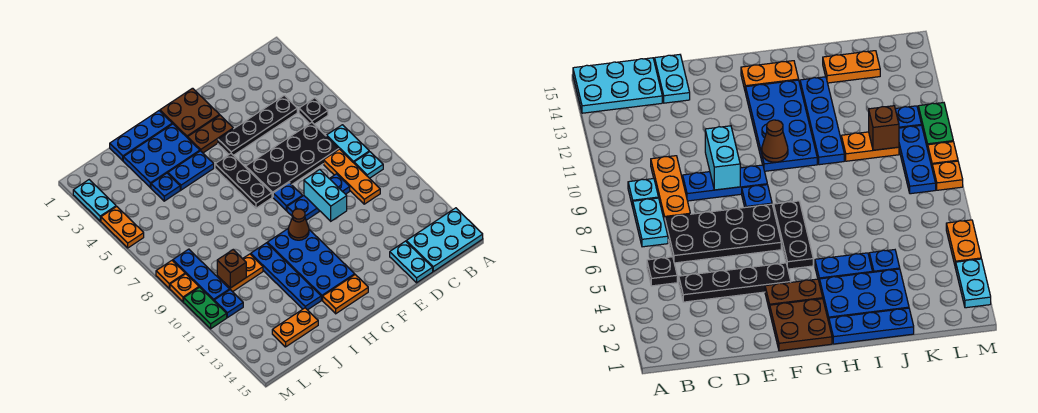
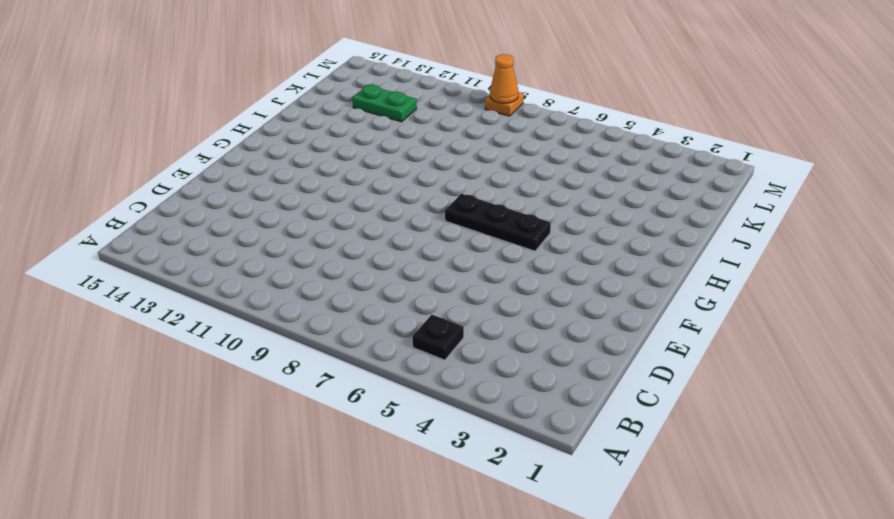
green plate K12:K13 level 1 -> green plate M10:M11 level 1
orange cone M9 level 2 -> none
none -> cyan plate A14:C15 level 1
none -> cyan plate B7:B8 level 1
none -> cyan plate B9 level 1
none -> black plate C4:F4 level 1

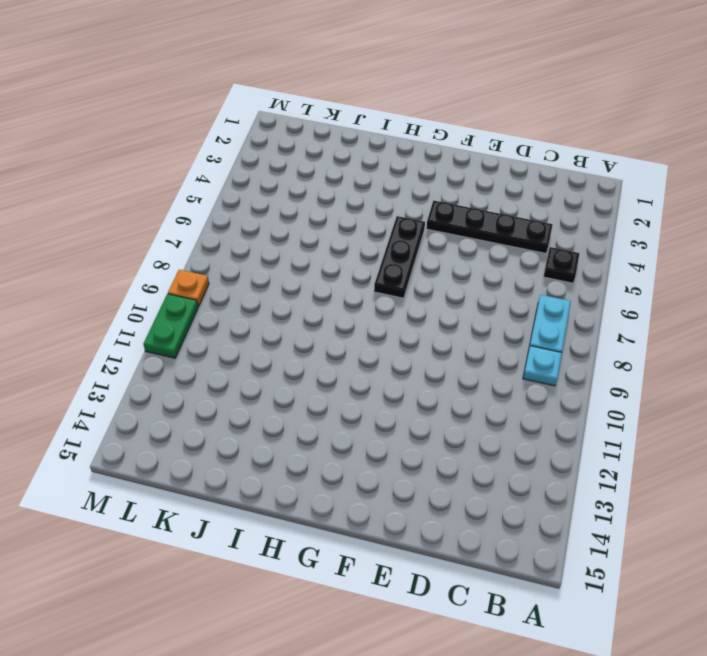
none -> cyan plate A14:C15 level 1
none -> black plate C6:F7 level 1
none -> orange plate C8:C10 level 1
none -> blue plate D9:F9 level 1

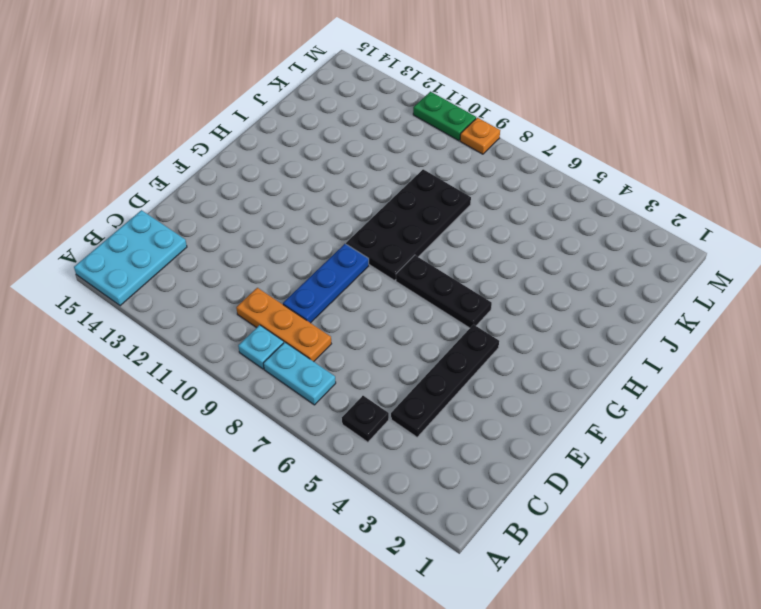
black plate G8:J9 level 1 -> black plate C6:F7 level 1
none -> cyan plate D14:D15 level 1
none -> brown plate F1:G2 level 1
none -> brown plate F3:G3 level 1
none -> blue plate F8 level 1

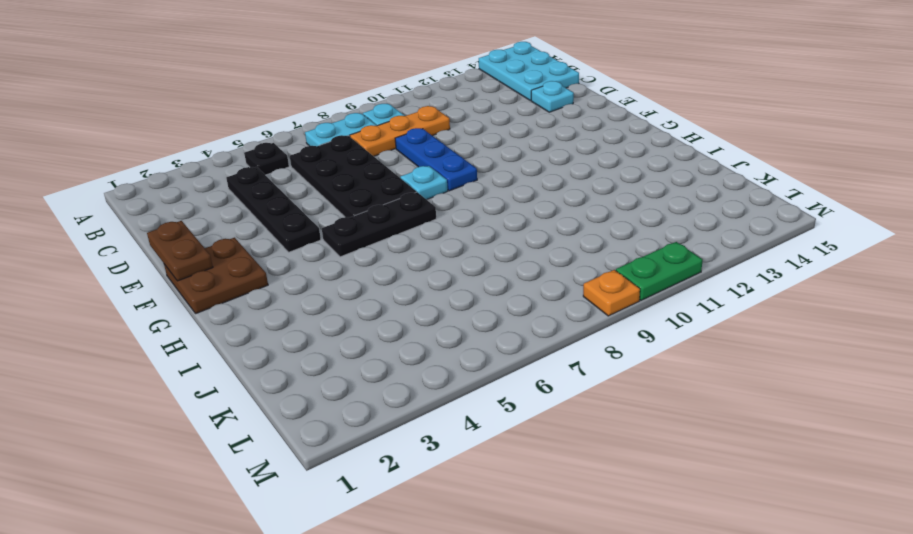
cyan plate D14 level 1 -> cyan plate D14:D15 level 1
brown plate E1:F1 level 2 -> brown plate F3:G3 level 1
cyan plate F8 level 1 -> blue plate F8 level 1
none -> blue plate G10:H13 level 1
none -> orange plate G14:H14 level 1
none -> blue plate H1:J1 level 1
none -> blue plate H2:J3 level 1

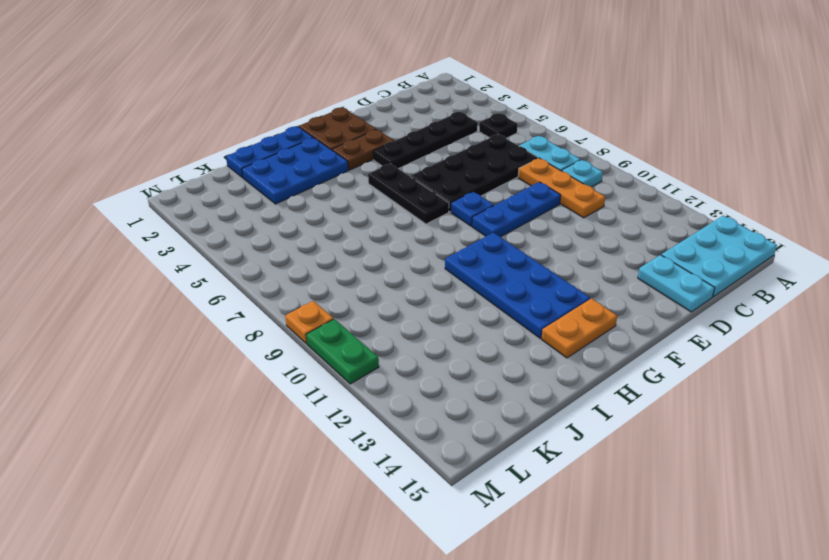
none -> blue plate H4:I4 level 1
none -> blue plate I10:I13 level 1
none -> blue plate J4 level 1
none -> orange plate J10:K10 level 1

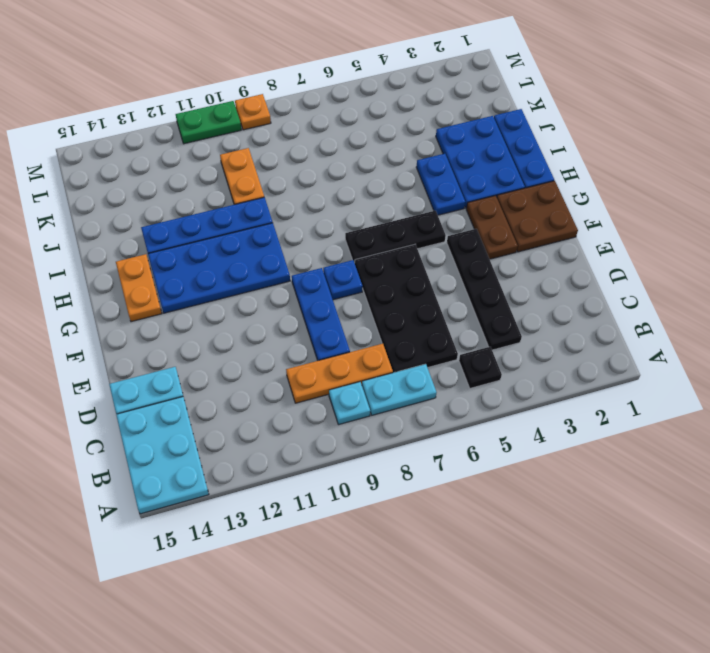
none -> blue plate J4 level 1
none -> orange plate J14:K14 level 1
none -> blue plate L8:L10 level 1
none -> blue plate L11 level 1

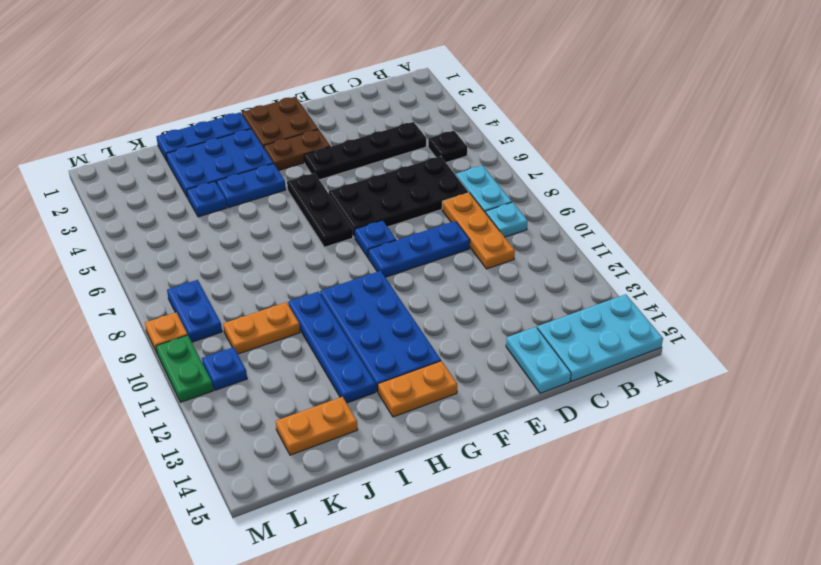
blue plate L8:L9 level 1 -> blue plate L8:L10 level 1
none -> cyan plate M2:M3 level 1
none -> orange plate M4:M5 level 1
none -> orange plate M8 level 1
none -> cyan brick E9:E10 level 2

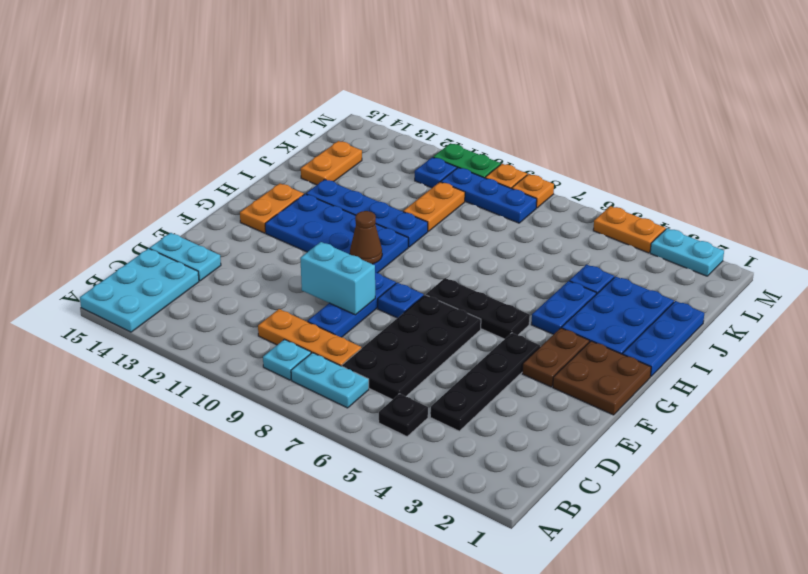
none -> brown brick K10 level 2

